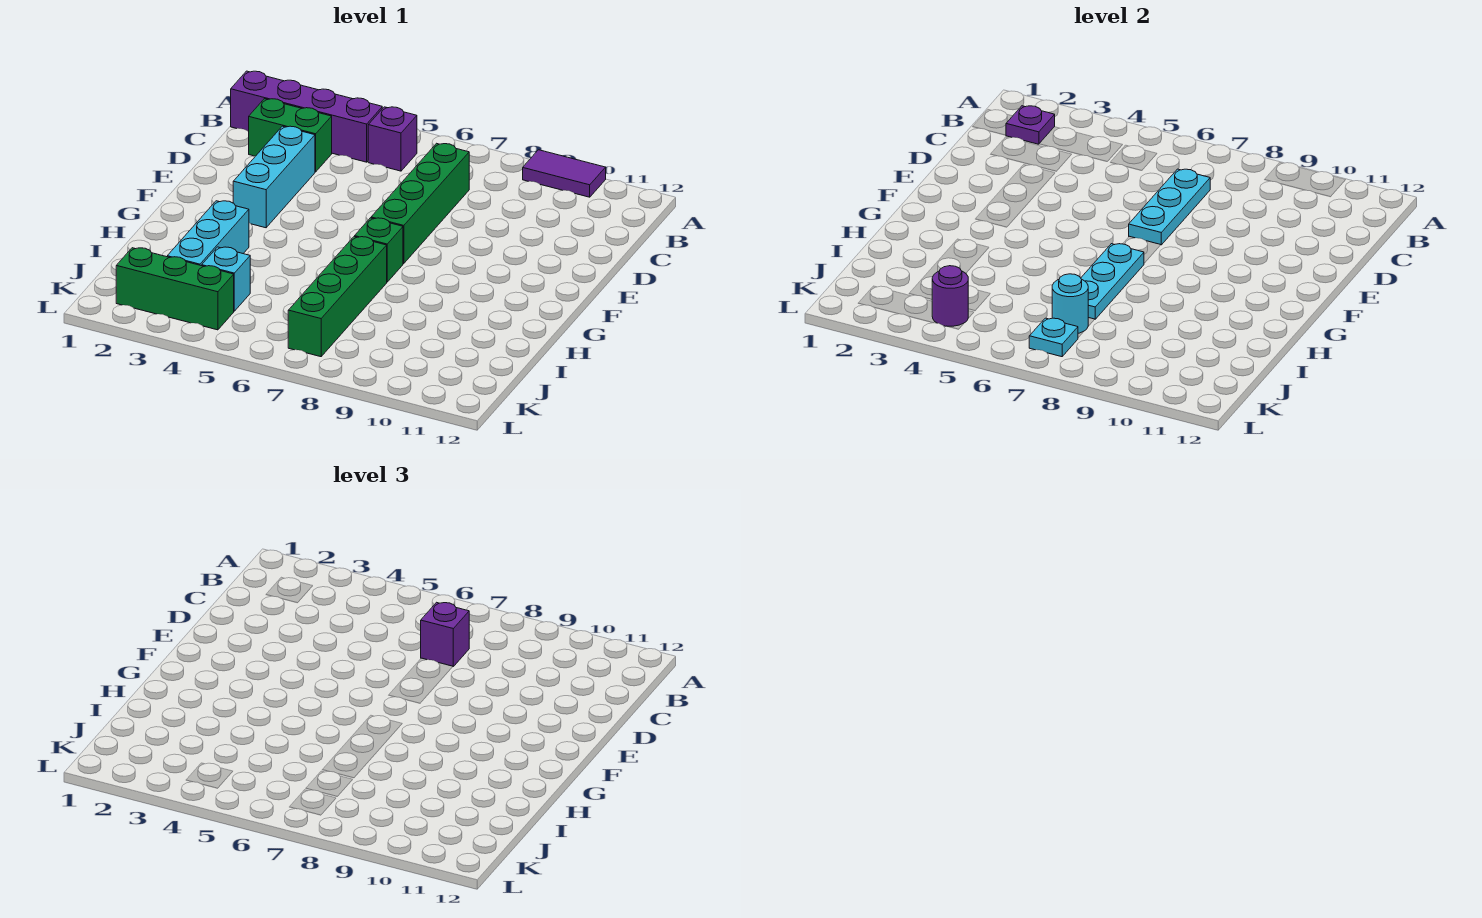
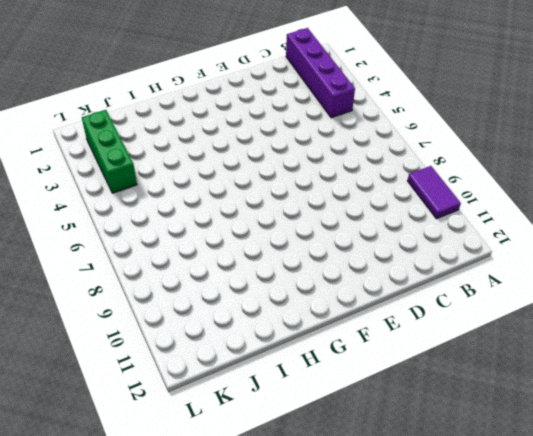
none -> purple brick B5 level 1
none -> green brick C2:C3 level 1
none -> green brick C7:F7 level 1

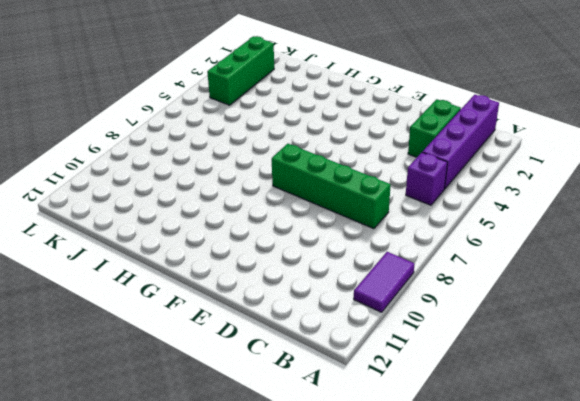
none -> cyan brick D3:F3 level 1
none -> green brick G7 level 1
none -> cyan brick H3:J3 level 1

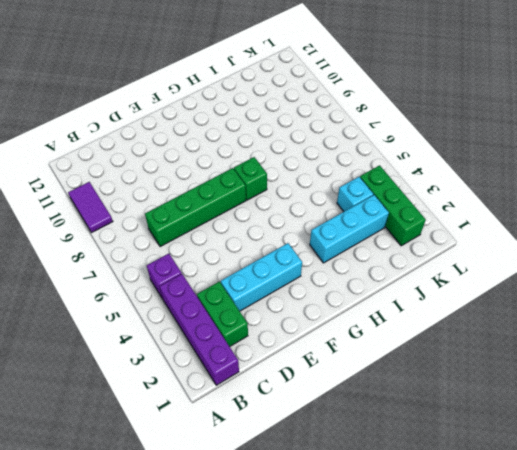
none -> green brick H7:K7 level 1
none -> purple plate B2 level 2
none -> cyan plate C7:E7 level 2

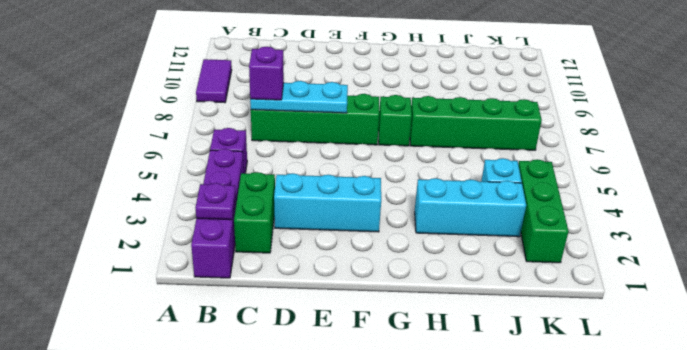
none -> cyan plate G7:I7 level 2
none -> cyan round brick J7 level 2
none -> purple round brick K4 level 2

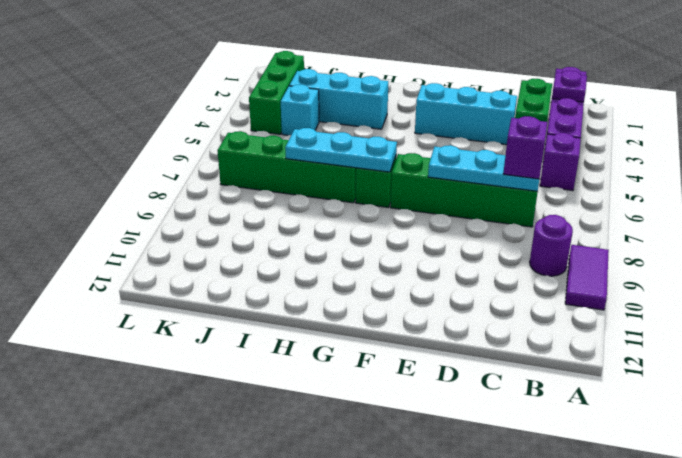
purple round brick B9 level 1 -> purple round brick K4 level 2
none -> cyan round brick J7 level 2
none -> cyan plate K7 level 2

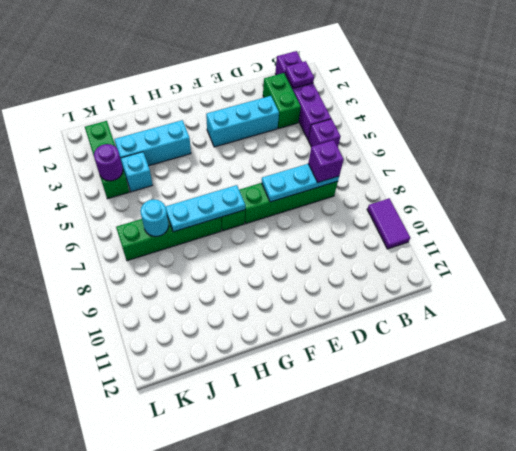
none -> cyan plate K7 level 2

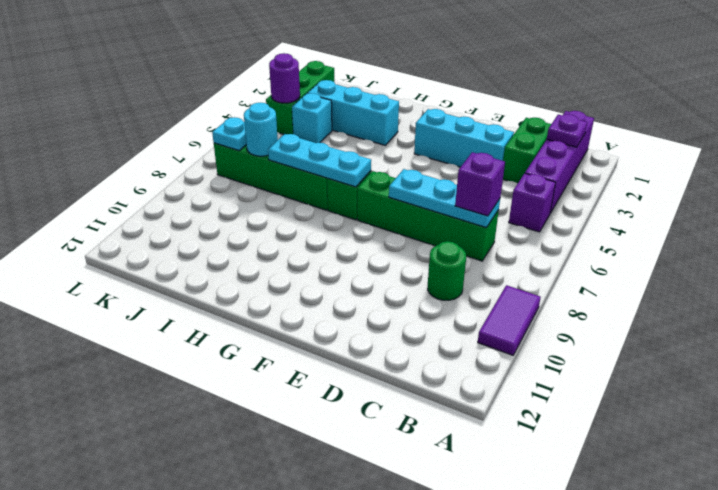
green round brick C9 level 1 -> none

